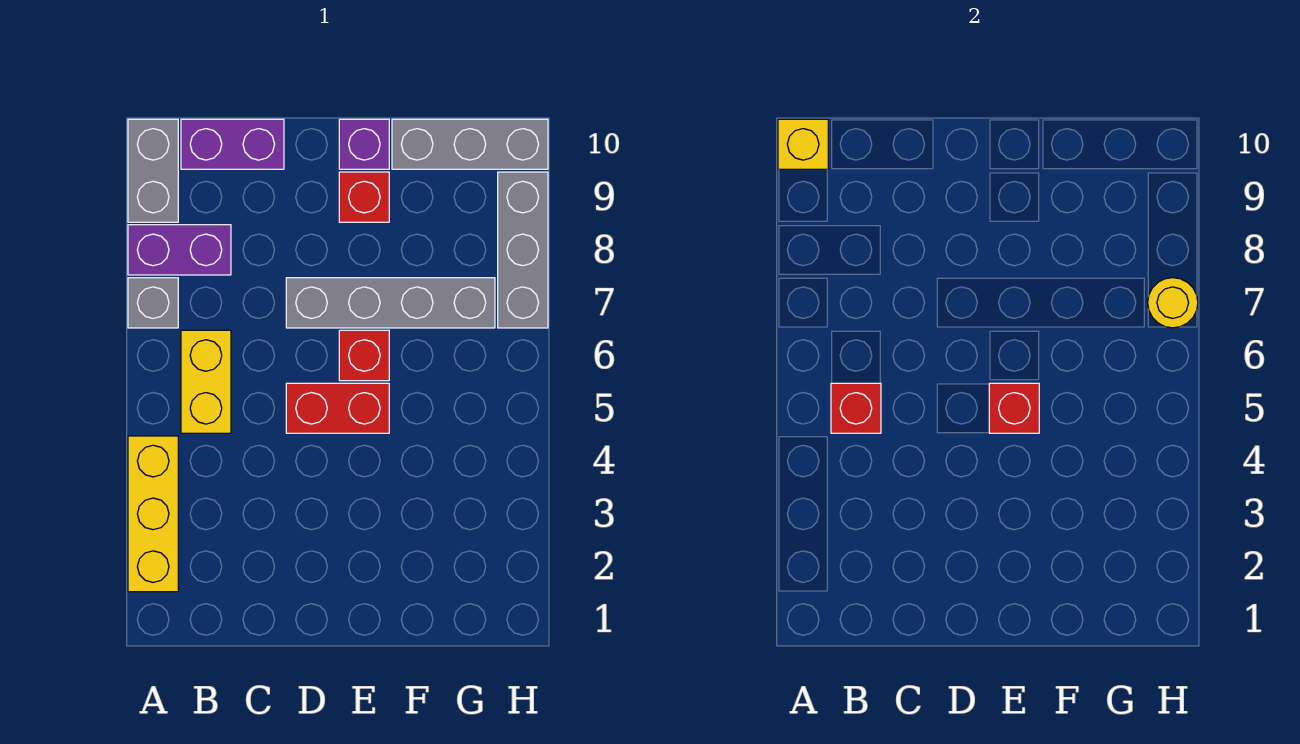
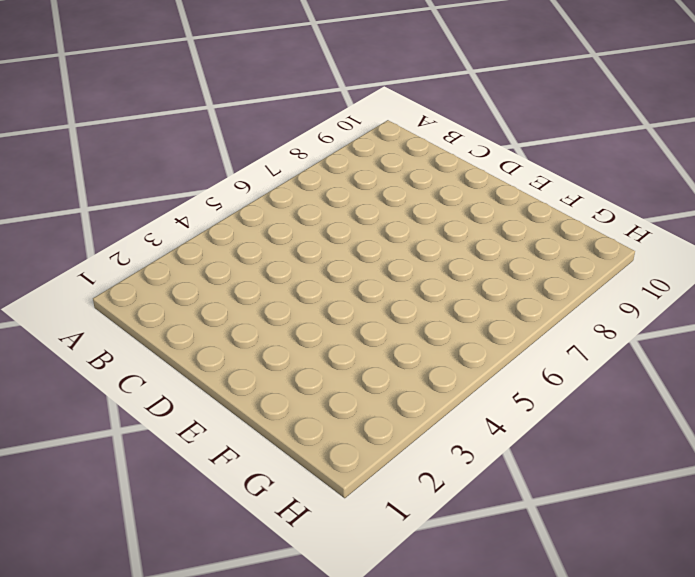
none -> yellow brick A2:A4 level 1
none -> grey brick A7 level 1
none -> purple brick A8:B8 level 1

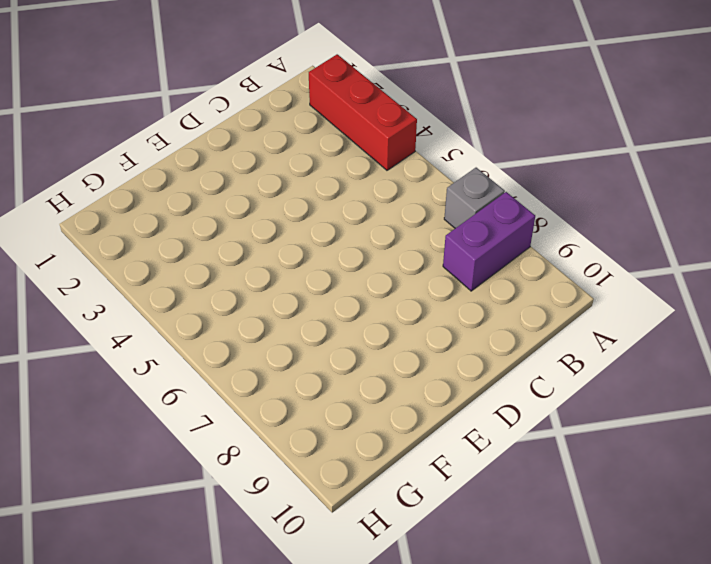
red brick A2:A4 level 1 -> yellow brick A2:A4 level 1
none -> grey brick A9:A10 level 1
none -> yellow brick B5:B6 level 1
none -> purple brick B10:C10 level 1

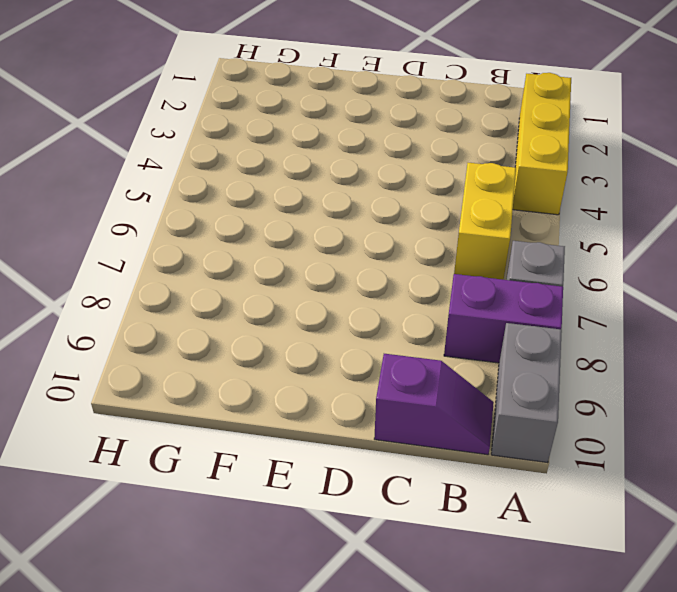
purple slope B10:C10 level 1 top C -> purple brick B10:C10 level 1
none -> red brick D5:E5 level 1
none -> grey brick D7:G7 level 1
none -> red brick E6 level 1

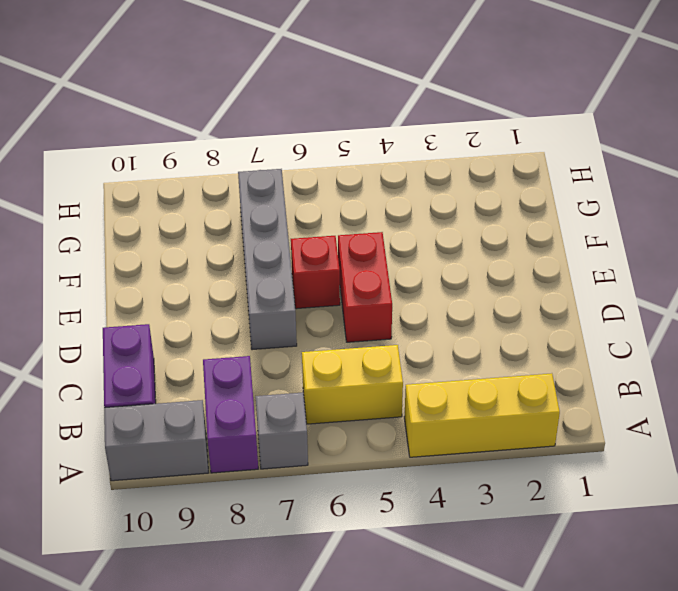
none -> red brick E9 level 1
none -> purple brick E10 level 1
none -> grey brick F10:H10 level 1

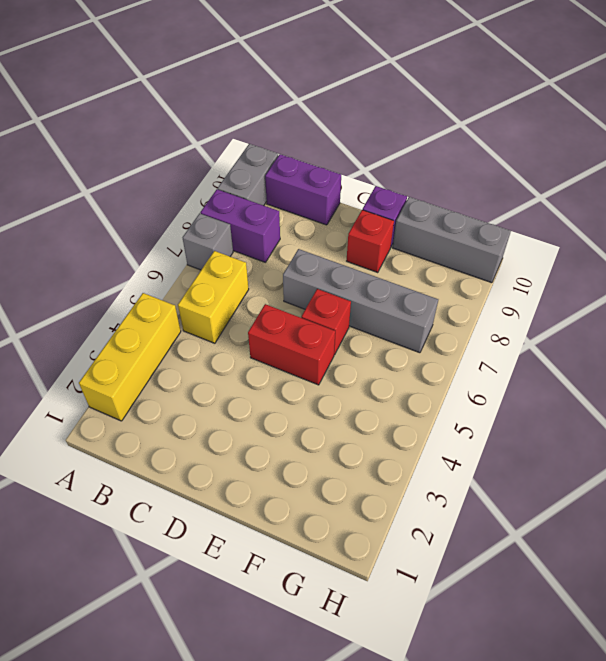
none -> grey brick H7:H9 level 1
none -> yellow brick A10 level 2
none -> red brick B5 level 2

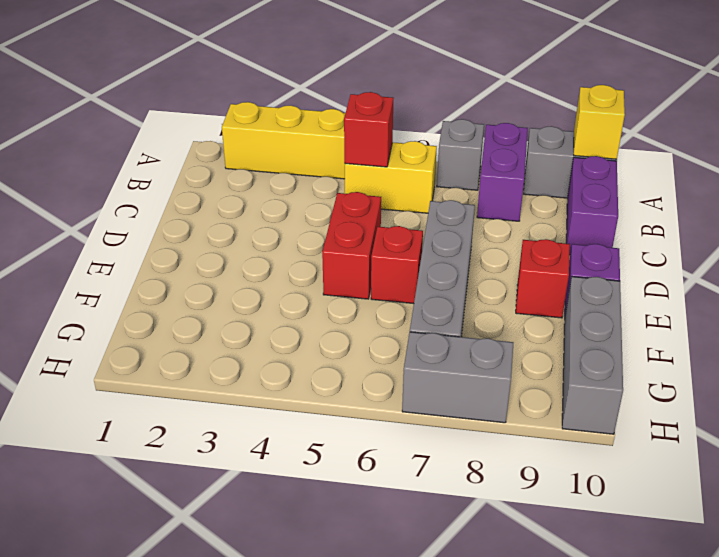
grey brick H7:H8 level 1 -> grey brick H7:H9 level 1
none -> red brick E5 level 2
none -> yellow round brick H7 level 2

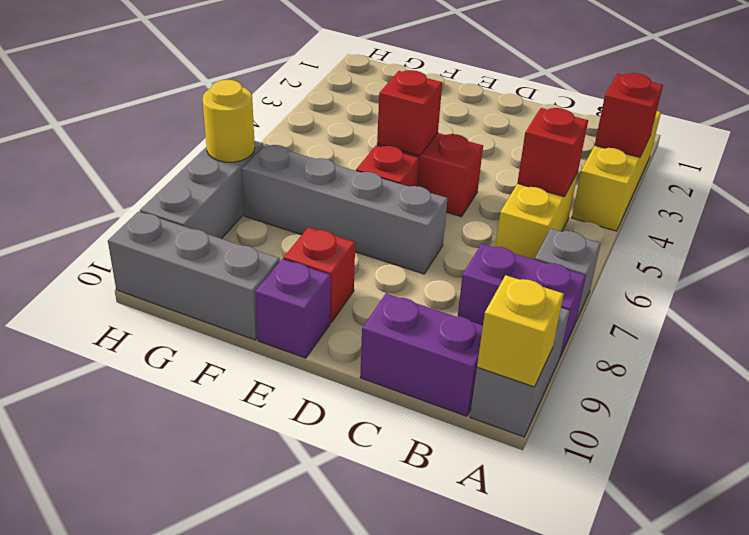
red brick A3 level 2 -> none

